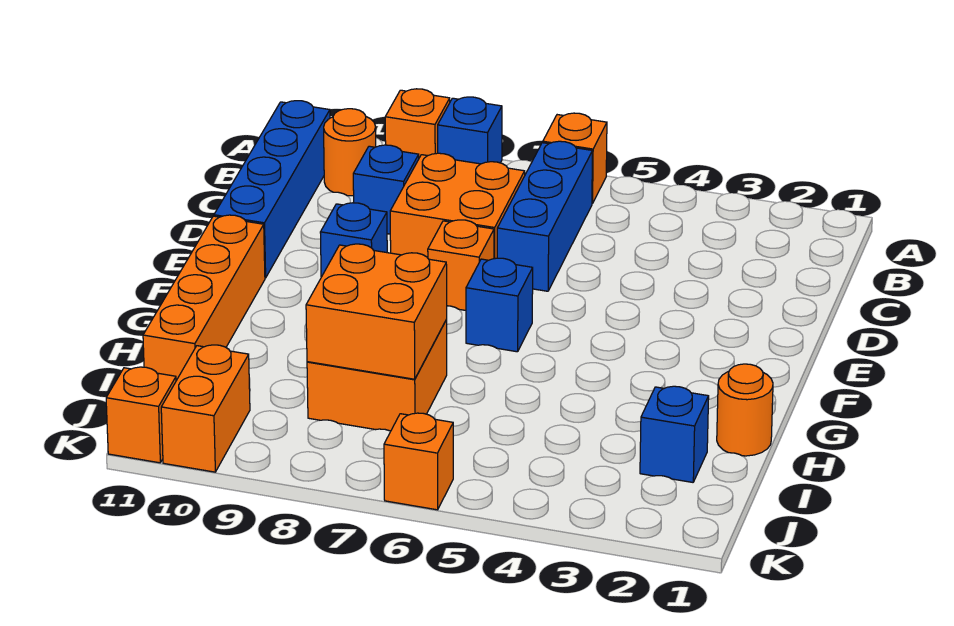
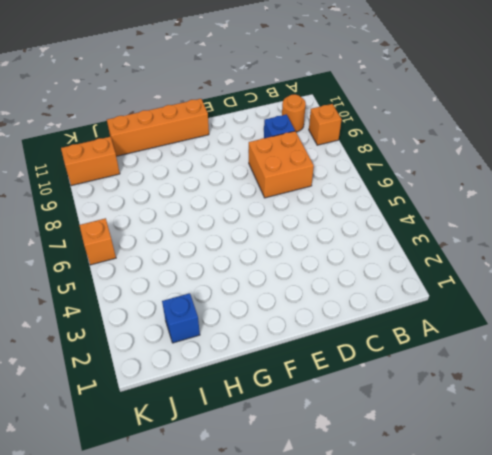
none -> orange brick A6 level 1
none -> blue brick A8 level 1
none -> blue brick B6:D6 level 1

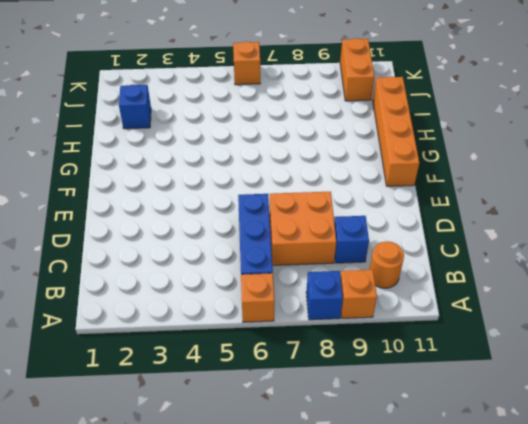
none -> blue brick B11:E11 level 1
none -> orange brick E7 level 1
none -> blue brick E9 level 1

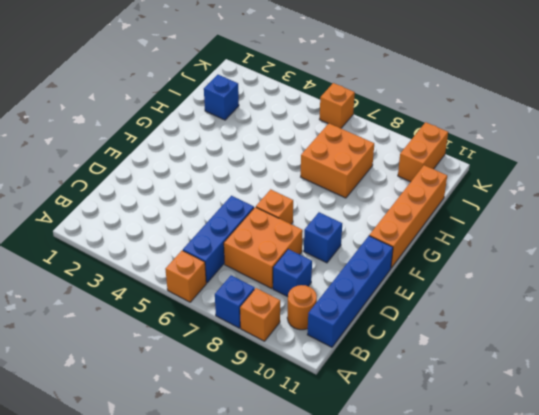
none -> blue brick F6 level 1
none -> orange round brick H1 level 1
none -> orange brick K11 level 1

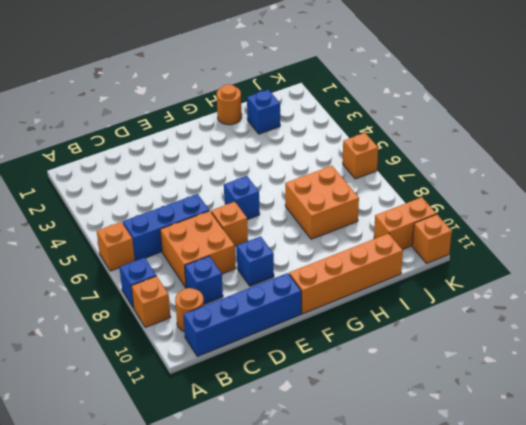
none -> orange brick H7:I8 level 2

